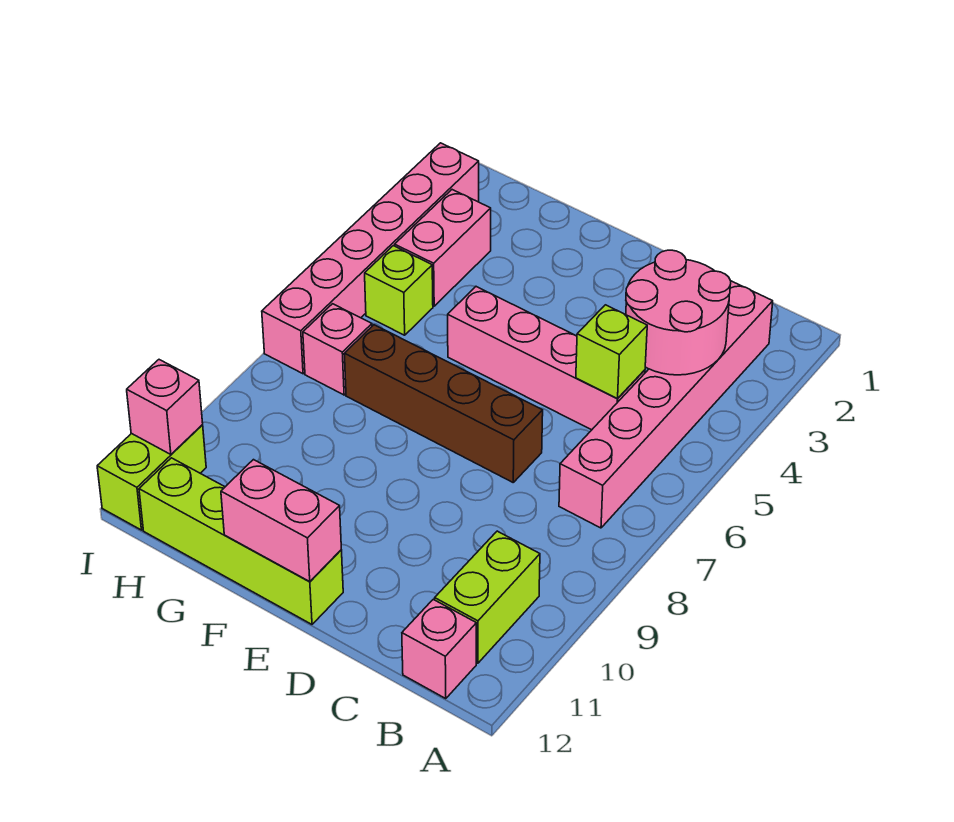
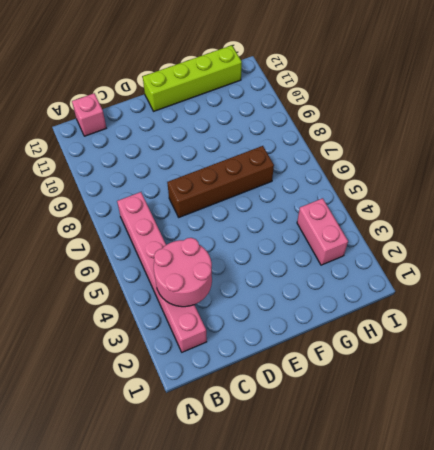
none -> lime brick B10:B11 level 1
none -> pink brick C5:F5 level 1
none -> lime brick H5 level 1

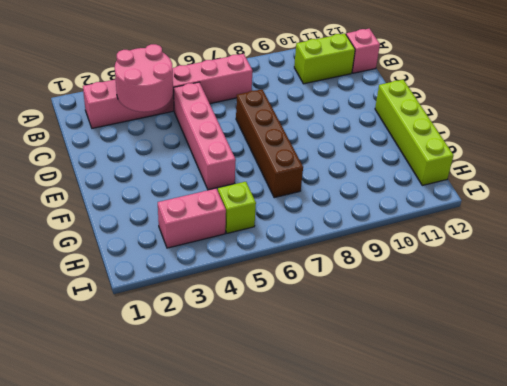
none -> pink brick H7 level 1
none -> pink brick I2:I7 level 1
none -> lime brick I11:I12 level 1

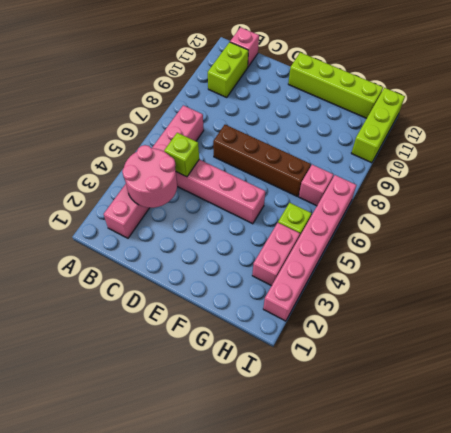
lime brick I10:I12 level 1 -> lime brick I11:I12 level 1
none -> pink brick E12:F12 level 2
none -> pink brick I11 level 2

